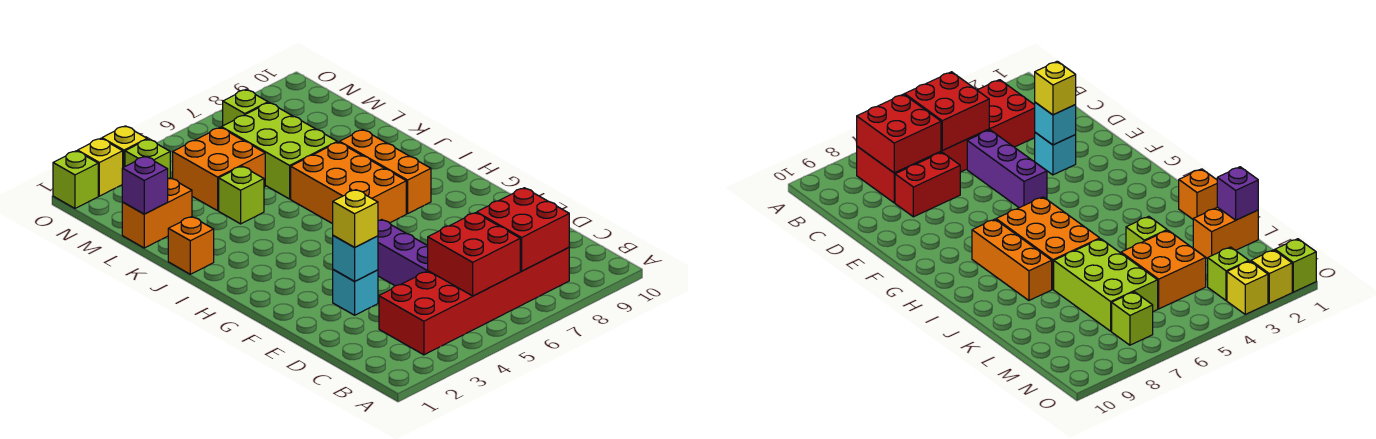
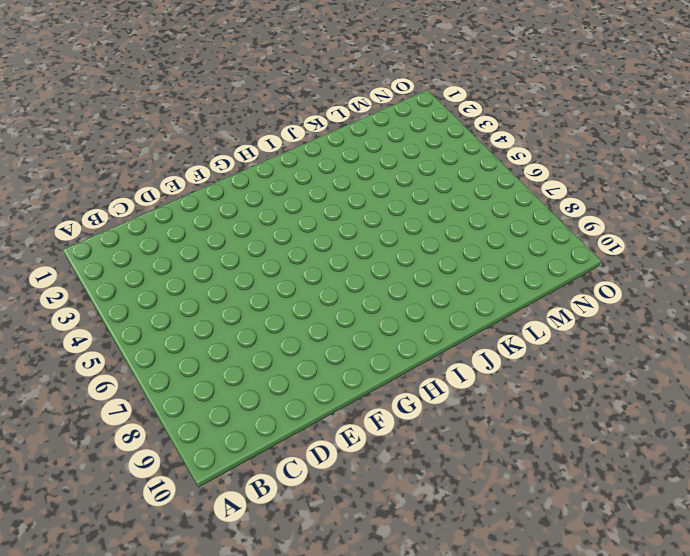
none -> red brick B3:C8 level 1
none -> purple brick D5:F5 level 1
none -> red brick D7:D8 level 1

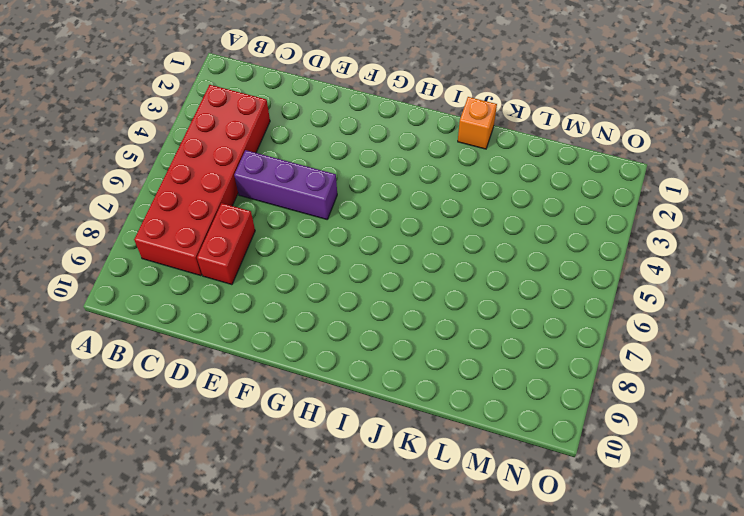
none -> cyan brick E3 level 1
none -> orange brick H6:J7 level 1
none -> orange brick H8:J8 level 1

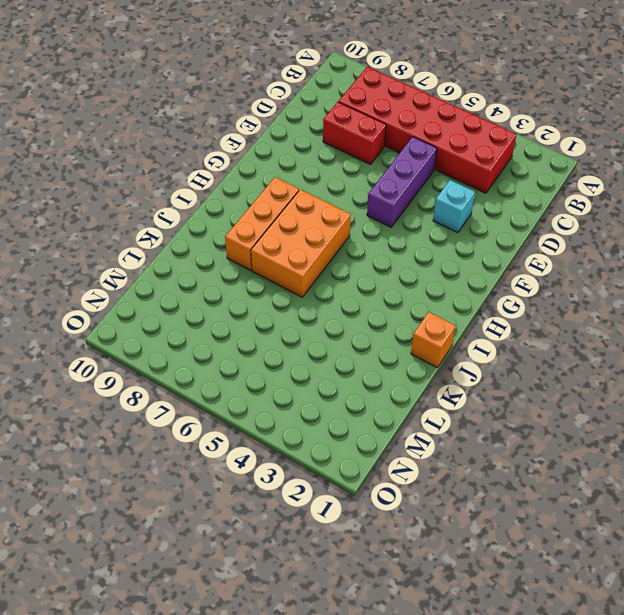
none -> lime brick K4 level 1
none -> lime brick K6:M7 level 1
none -> orange brick L1:L2 level 1

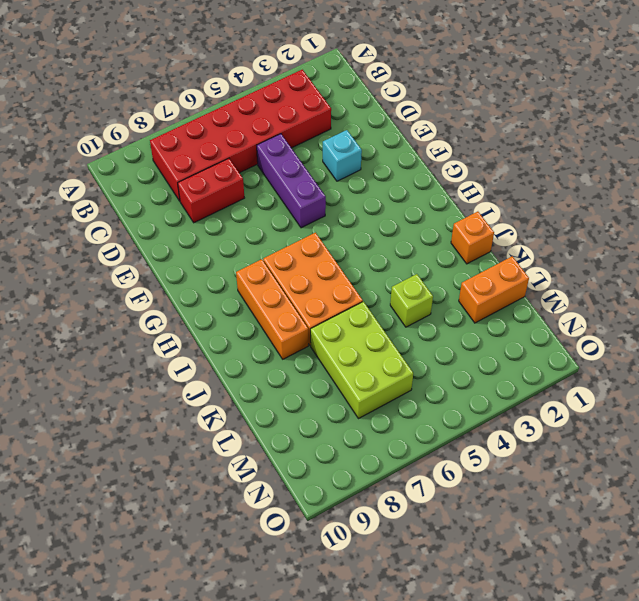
none -> orange brick L4:M5 level 1
none -> lime brick N3 level 1
none -> lime brick N7 level 1

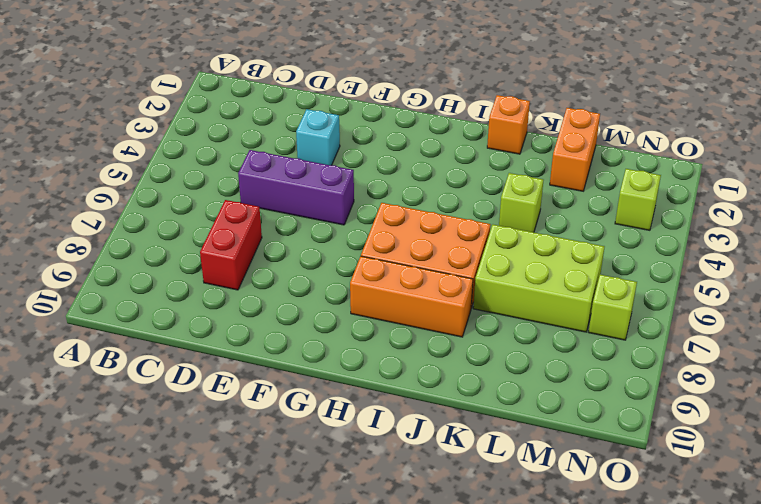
none -> red brick B3:C8 level 1
none -> orange brick L4:M5 level 1
none -> lime brick O1 level 1

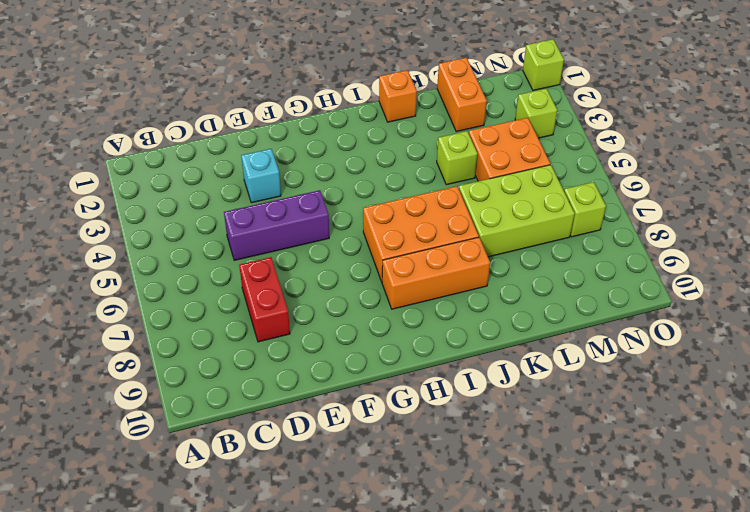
none -> red brick B3:C8 level 1
none -> yellow brick O2 level 1
none -> yellow brick O3 level 1

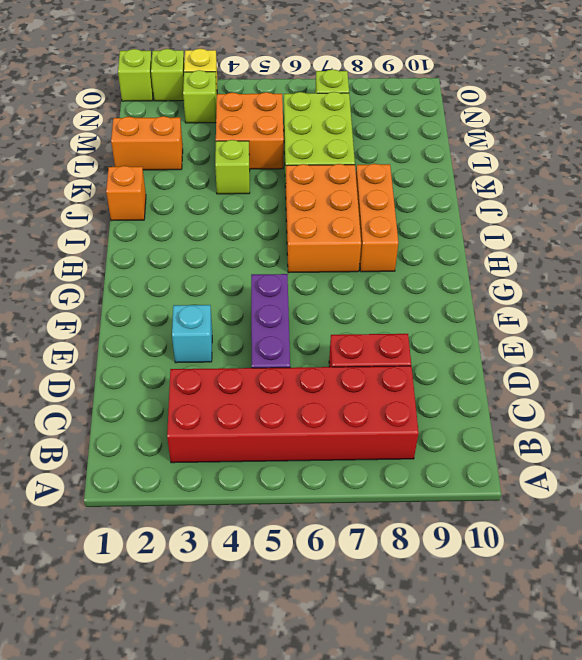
lime brick O2 level 1 -> yellow brick O2 level 1
none -> red brick B5:C6 level 2
none -> red brick B7:C8 level 2
none -> cyan brick E3 level 2

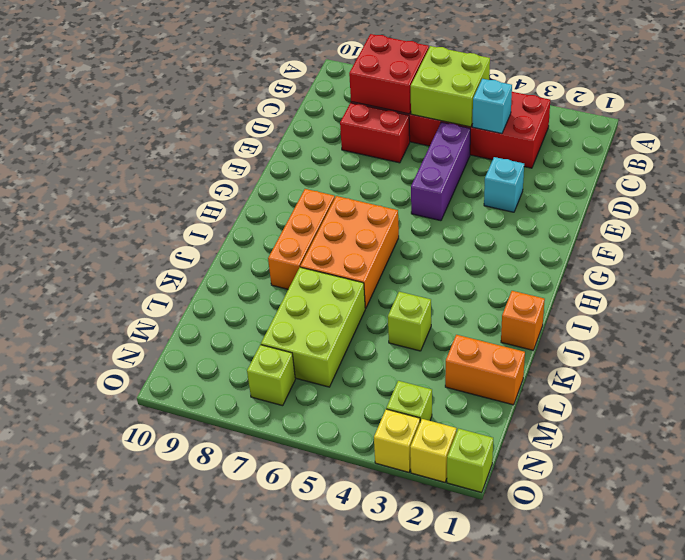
lime brick B5:C6 level 2 -> red brick B5:C6 level 2
cyan brick C4 level 2 -> cyan brick E3 level 2
none -> orange brick L4:M5 level 1
none -> purple brick L1 level 2
none -> yellow brick E3 level 3

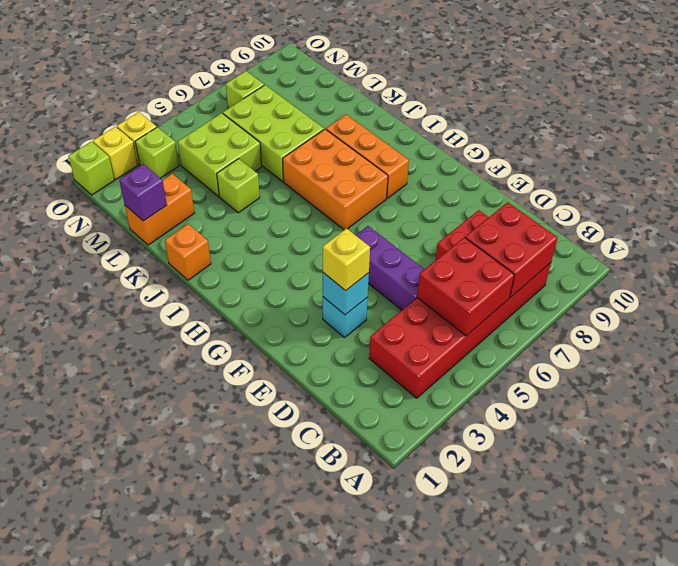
lime brick L4:M5 level 1 -> orange brick L4:M5 level 1

